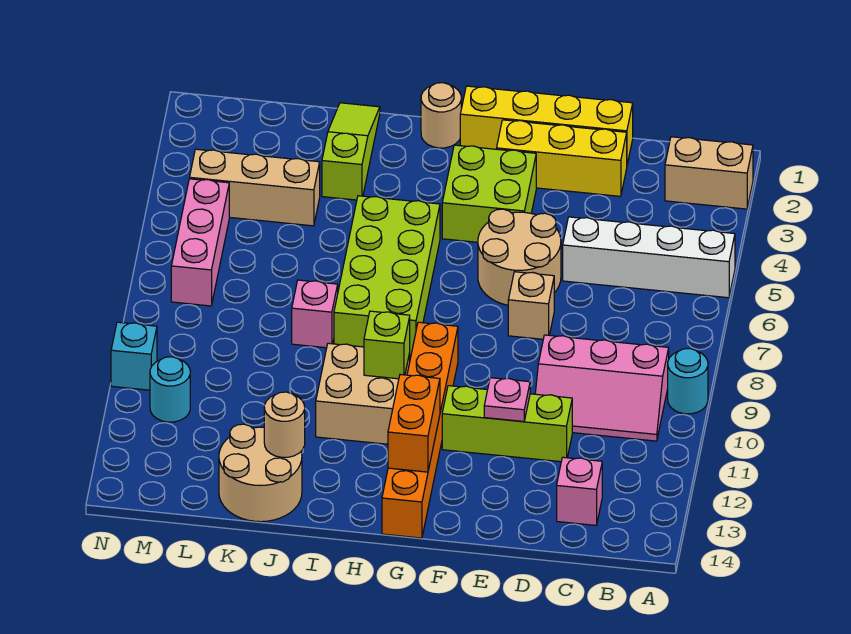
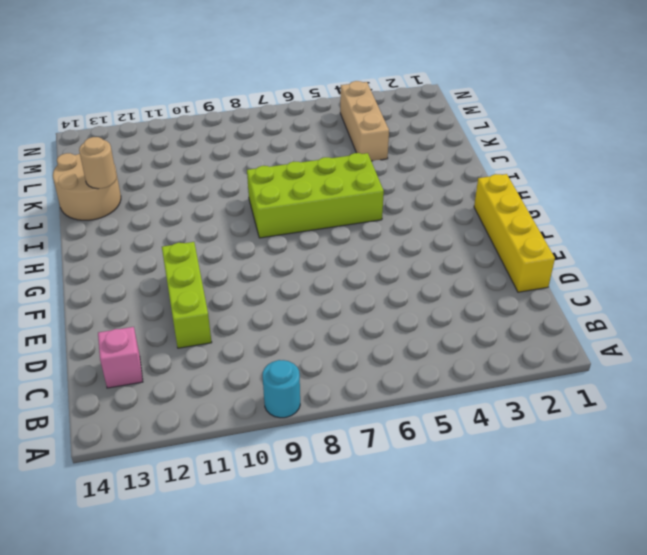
none -> tan brick A2:B2 level 1
none -> white brick A5:D5 level 1
none -> pink slope B9:D10 level 1 top 9

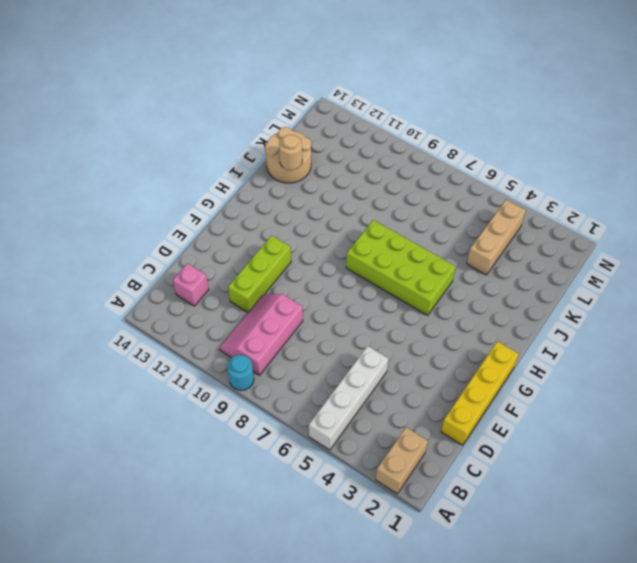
none -> yellow brick D2:F2 level 1
none -> tan round brick E5:F6 level 1
none -> tan brick E7 level 1

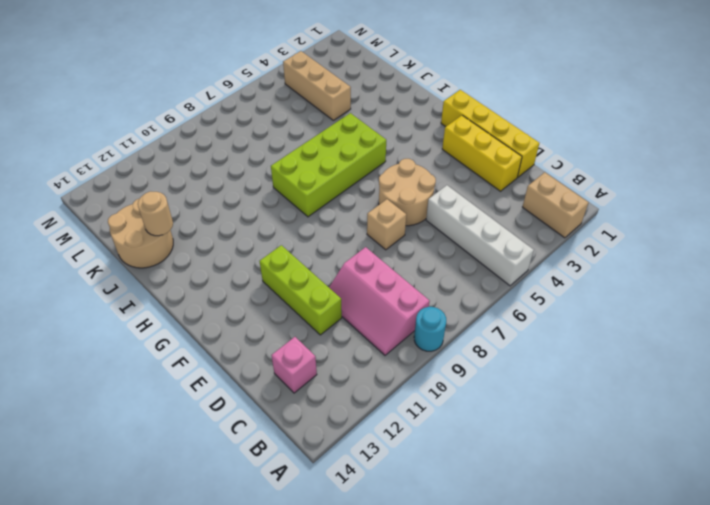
none -> lime brick F3:G4 level 1
none -> orange brick G9:G14 level 1
none -> tan round brick H1 level 1

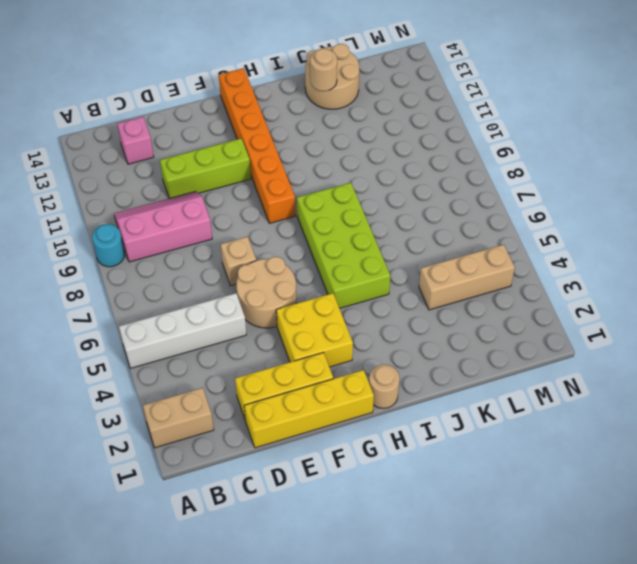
yellow brick F3:G4 level 1 -> lime brick F3:G4 level 1
none -> tan brick H10:I11 level 1
none -> lime slope J1:J3 level 1 top 3
none -> pink brick J8 level 1

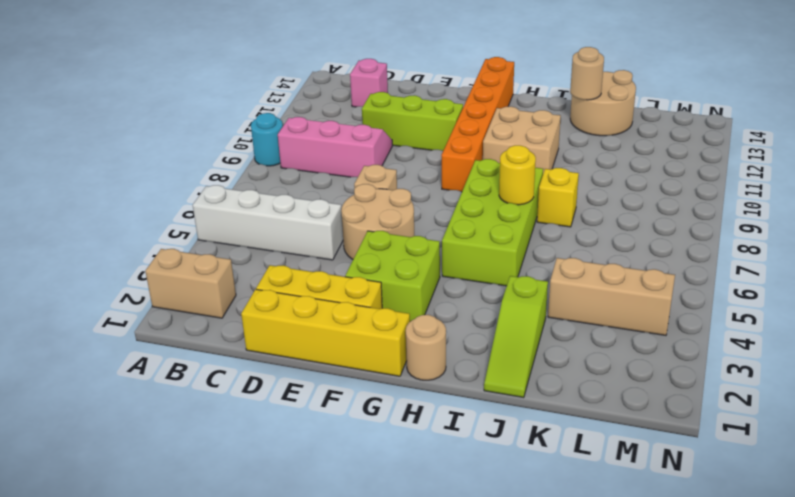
yellow round brick I7 level 2 -> none
yellow brick J8 level 1 -> pink brick J8 level 1
none -> pink brick M5:M7 level 1
none -> cyan round brick M11 level 1
none -> cyan brick N10 level 1

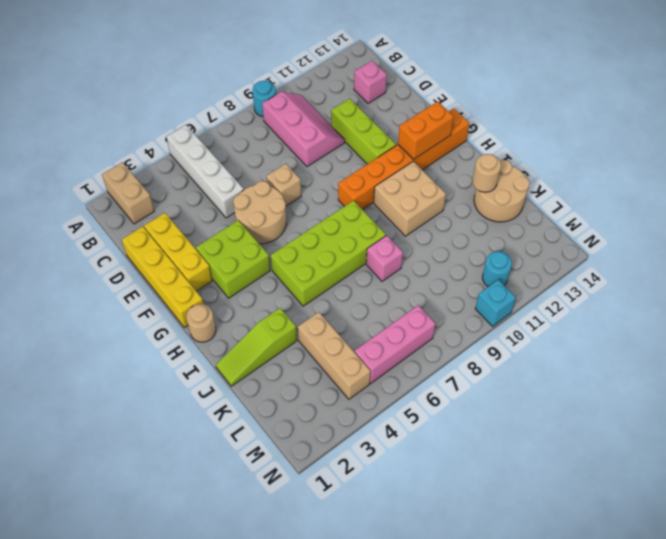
none -> pink plate E11 level 2
none -> lime brick H10 level 2

